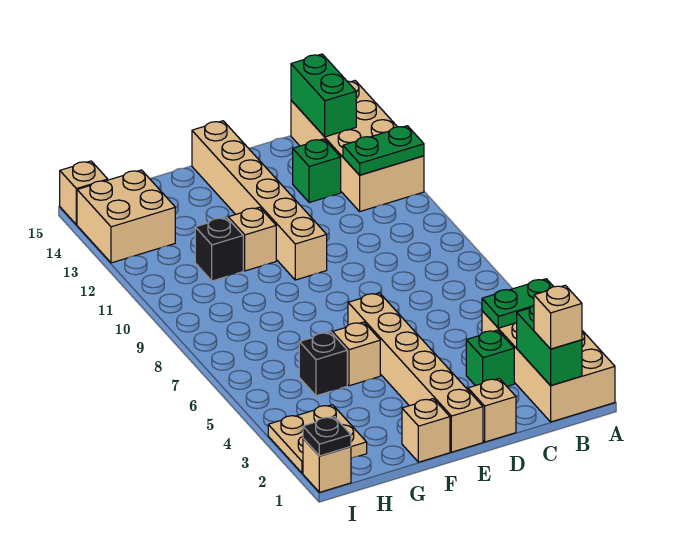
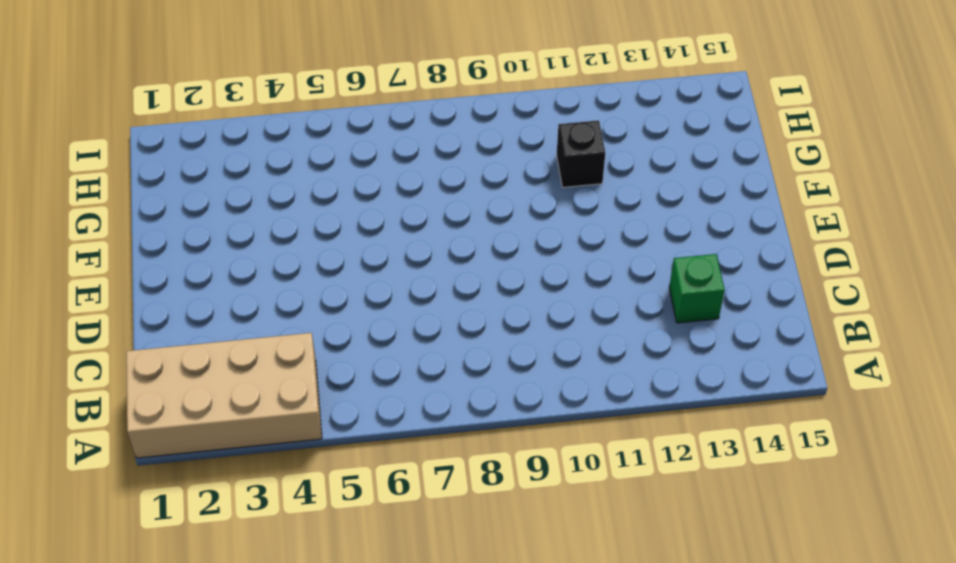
none -> tan brick A12:B15 level 1
none -> green brick C3 level 1
none -> tan brick D1 level 1

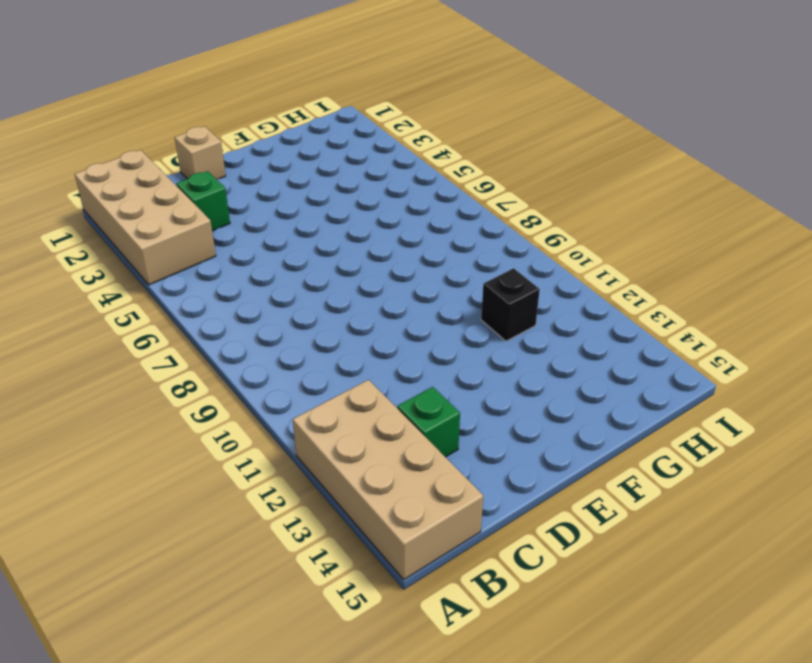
none -> tan brick E1:E6 level 1
none -> tan brick E10:E15 level 1
none -> tan brick F1 level 1

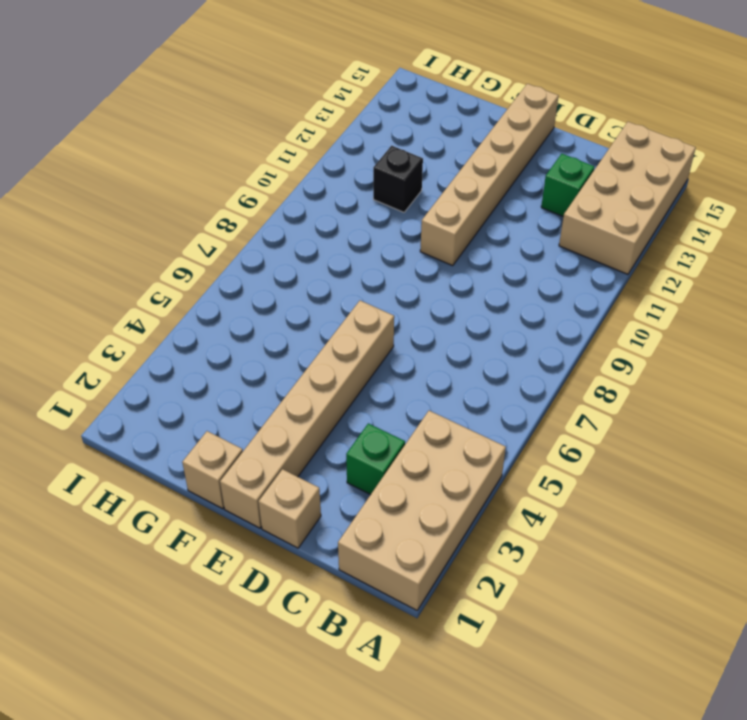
none -> tan brick F5 level 1
none -> tan brick F11 level 1
none -> black brick G5 level 1

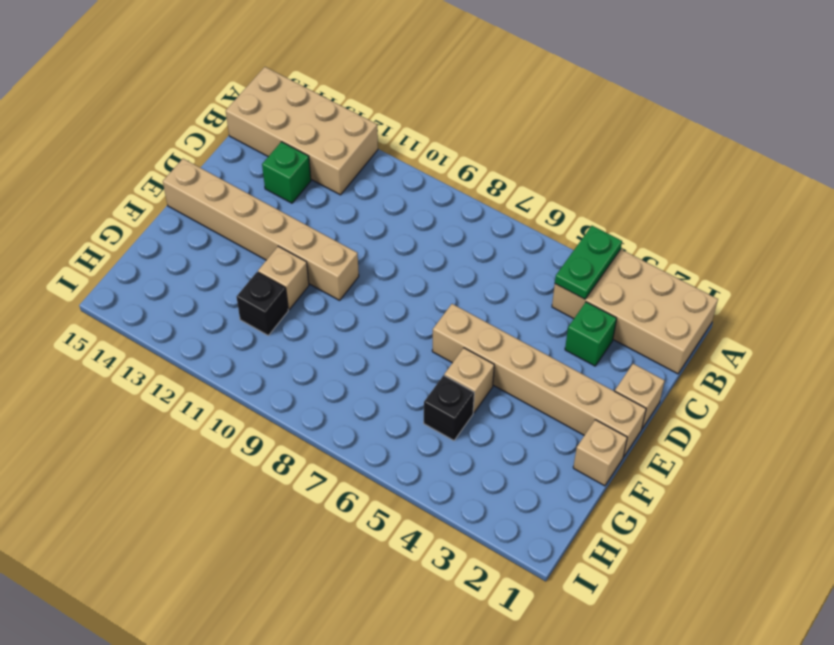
none -> tan plate H2:I3 level 1
none -> tan brick H13:I14 level 1
none -> tan brick I1 level 1

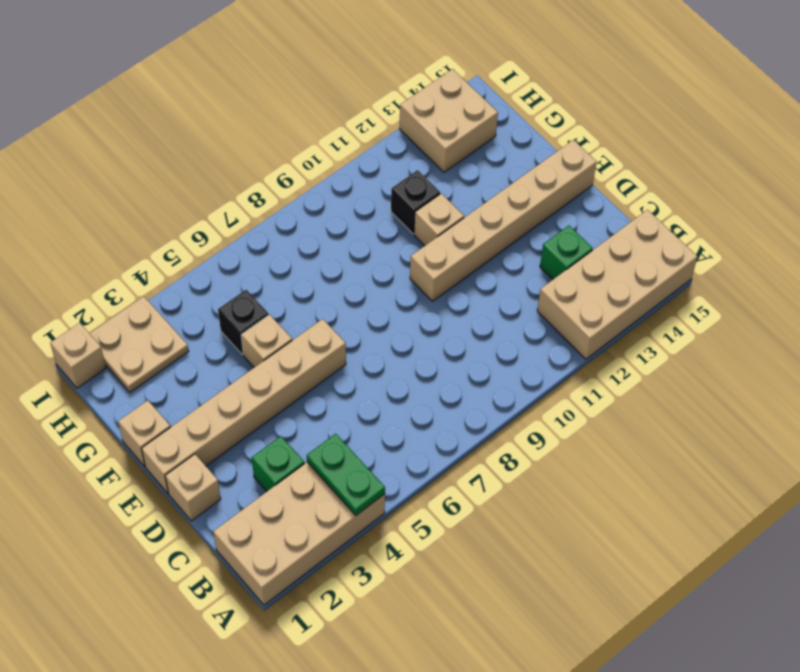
none -> tan brick I15 level 1
none -> green plate A12:B12 level 2
none -> green brick B1:B2 level 2

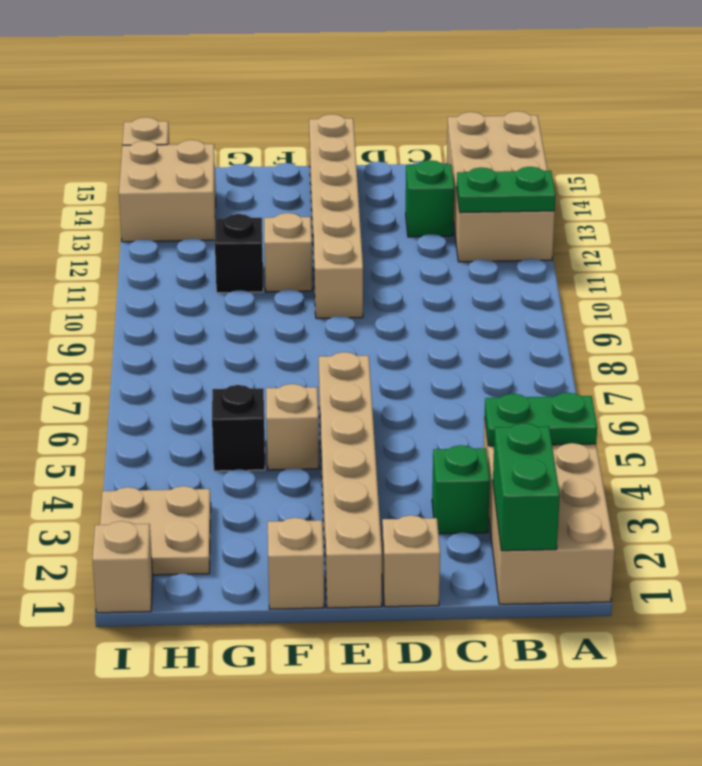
none -> green brick B14:B15 level 2
none -> black plate I1 level 2
none -> tan brick B1 level 3

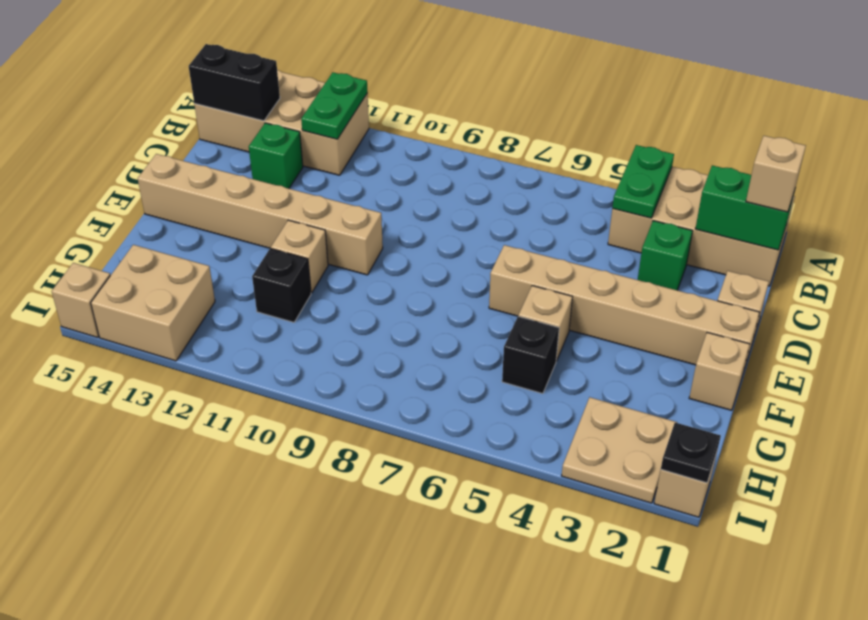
black brick B14:B15 level 2 -> green brick B14:B15 level 2

